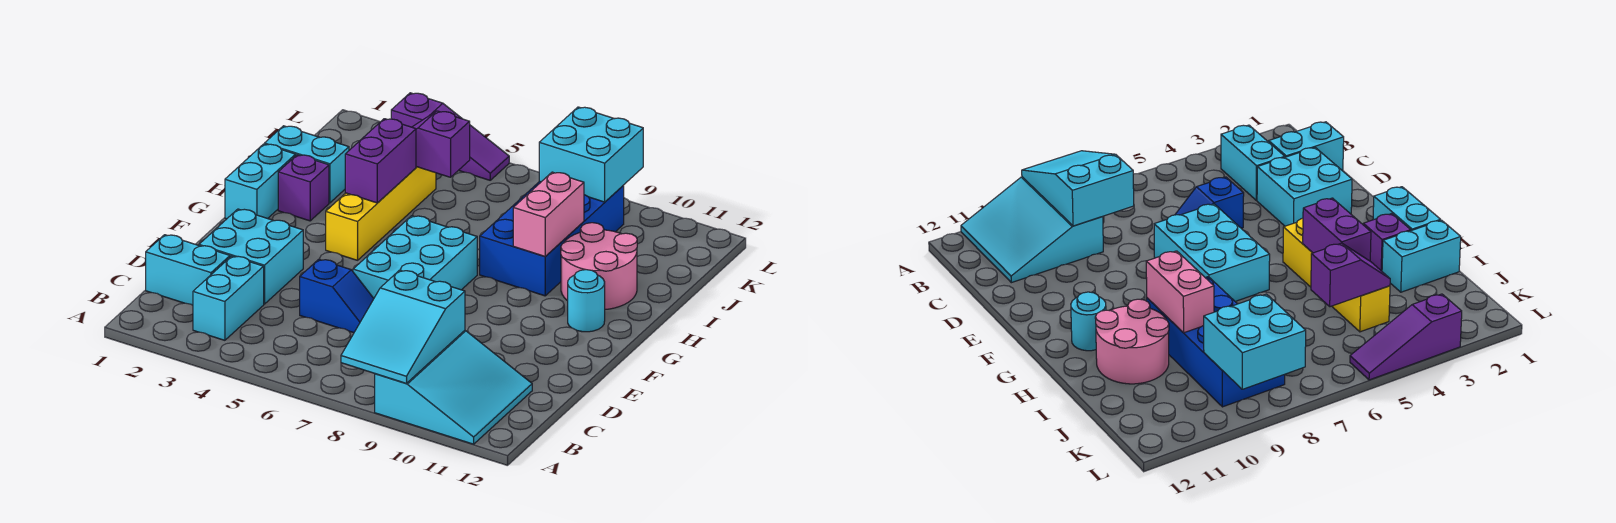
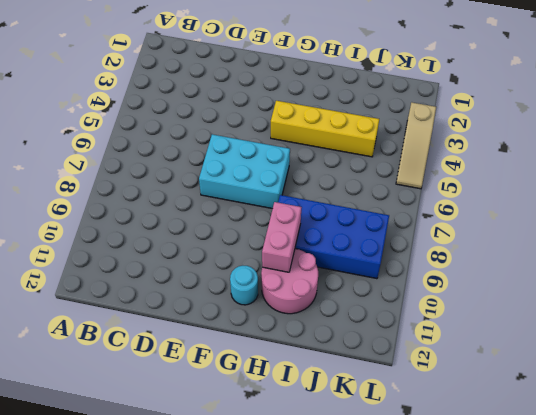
pink brick H9:H10 level 2 -> pink brick H9:I9 level 2
tan slope L3:L5 level 1 top 3 -> purple slope L3:L5 level 1 top 3
none -> cyan slope A9:C11 level 1 top 9
none -> cyan brick B3:C3 level 1
none -> cyan brick C1:C2 level 1

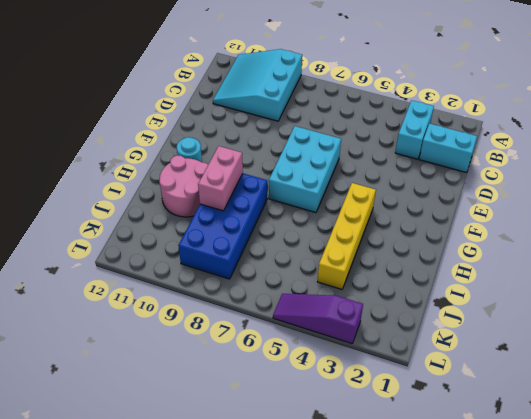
none -> cyan brick D2:E3 level 1
none -> blue slope D5:D6 level 1 top 5
none -> cyan brick G1:H1 level 1

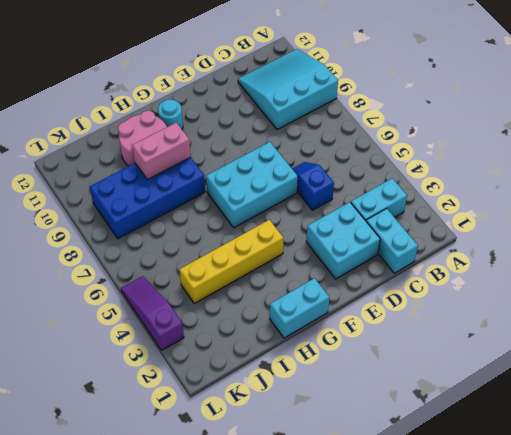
none -> purple brick H2 level 1
none -> cyan brick I1:I2 level 1
none -> cyan slope A8:C9 level 2 top C

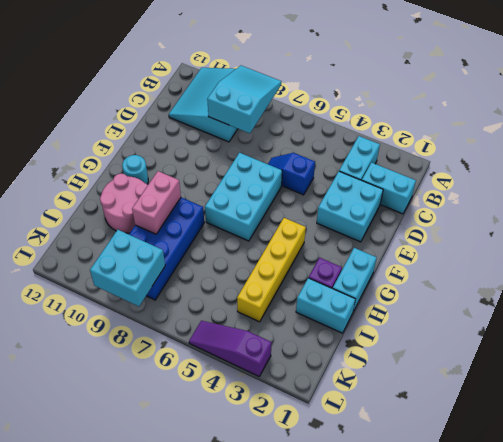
none -> purple brick H4:I4 level 2
none -> purple slope J4:J5 level 2 top 5

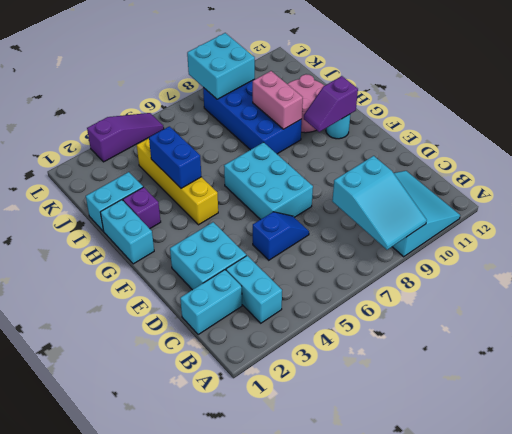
purple slope G10:G11 level 2 top 11 -> purple slope J4:J5 level 2 top 5
blue brick H4:I4 level 2 -> purple brick H4:I4 level 2

